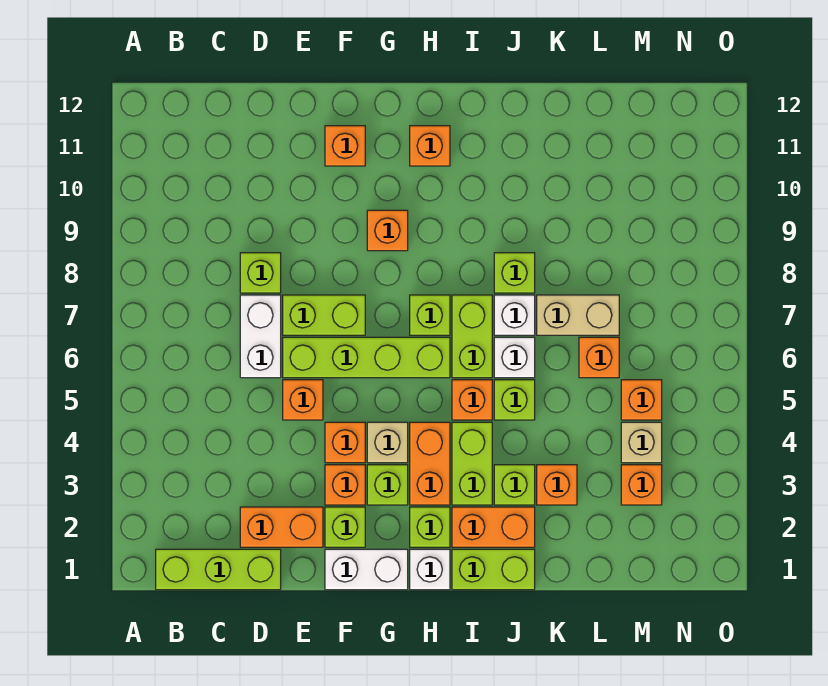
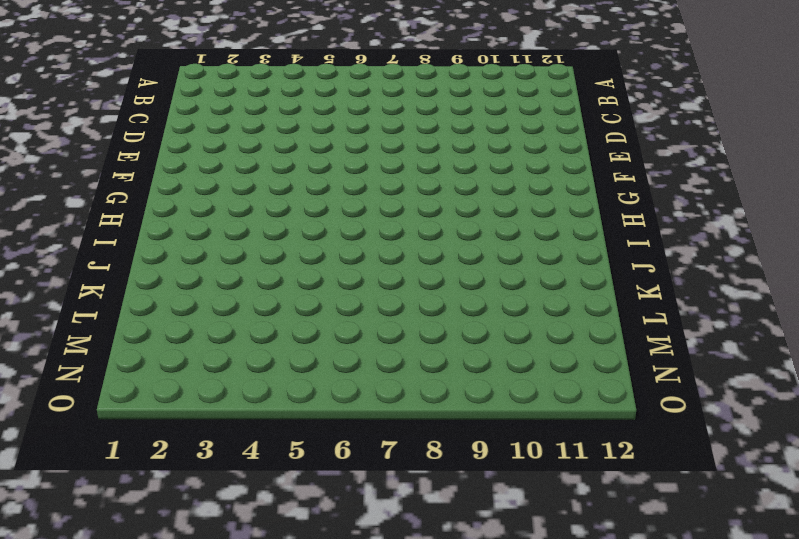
none -> lime brick B1:D1 level 1
none -> orange brick D2:E2 level 1
none -> white brick D6:D7 level 1
none -> lime brick D8 level 1

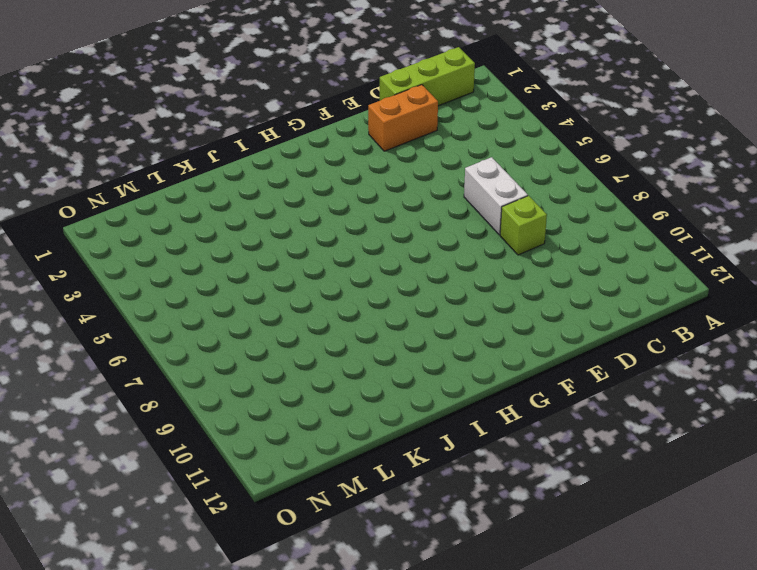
none -> orange brick E5 level 1
none -> lime brick E6:H6 level 1
none -> lime brick E7:F7 level 1
none -> white brick F1:G1 level 1

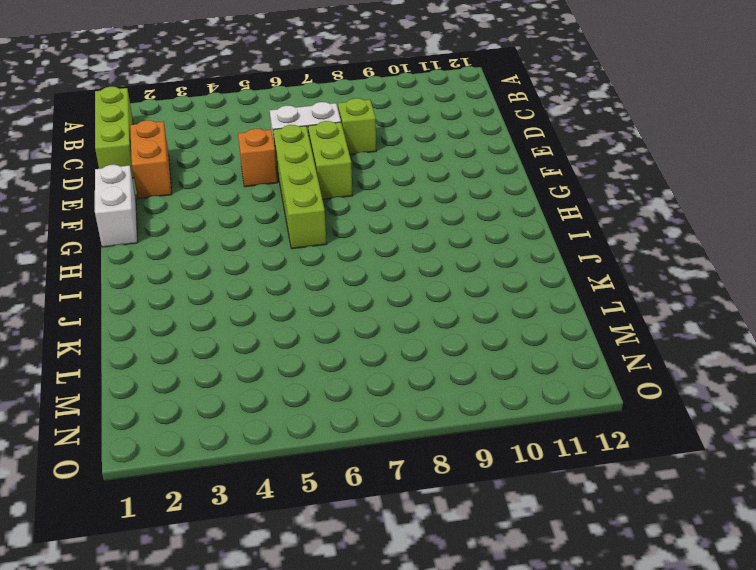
none -> lime brick F2 level 1
none -> orange brick F3 level 1
none -> orange brick F4 level 1
none -> orange brick F11 level 1

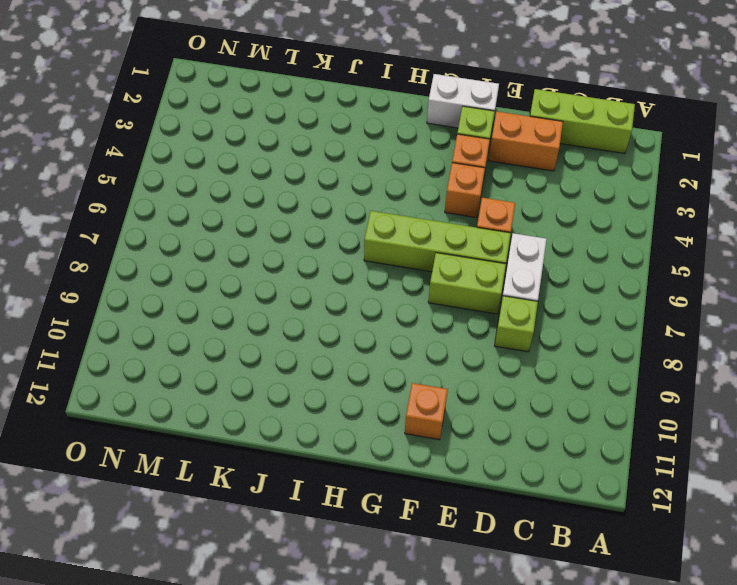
none -> lime brick G3 level 1
none -> tan brick G4 level 1
none -> orange brick G9 level 1
none -> white brick H1 level 1

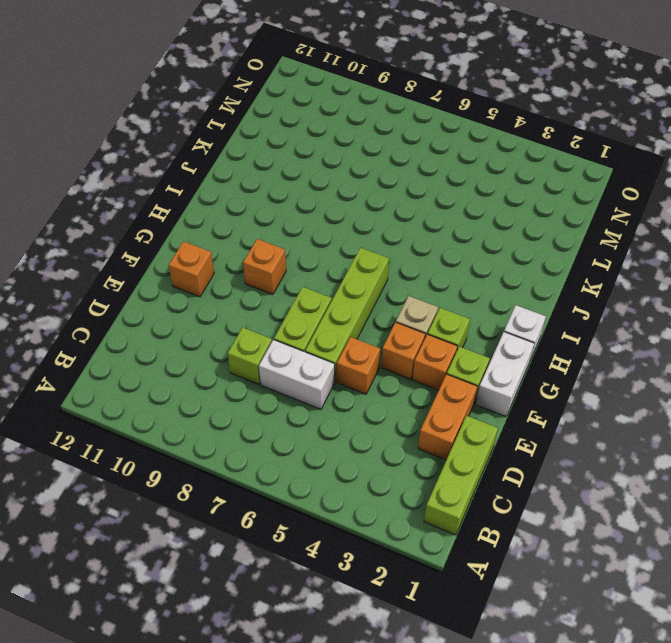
none -> lime brick H2 level 1
none -> orange brick H3:H4 level 1
none -> lime brick H7 level 1
none -> orange brick H11 level 1

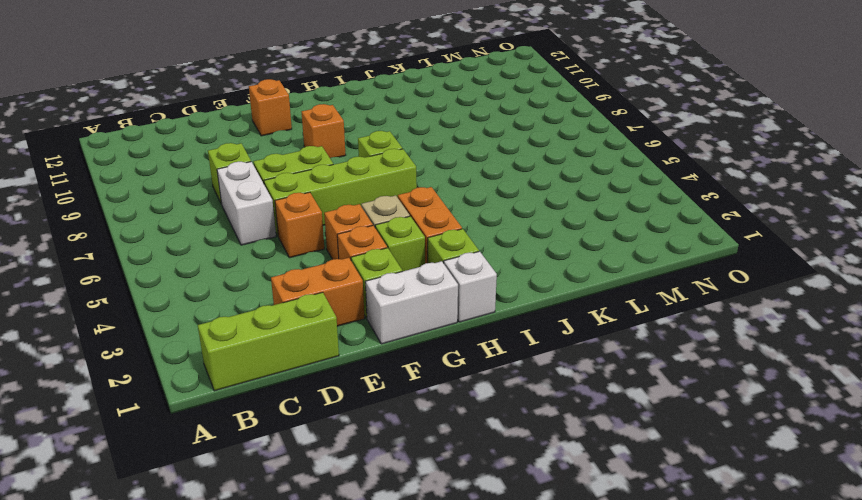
none -> orange brick H11 level 1
none -> lime brick I1:J1 level 1
none -> orange brick I2:J2 level 1
none -> lime brick I3:I4 level 1

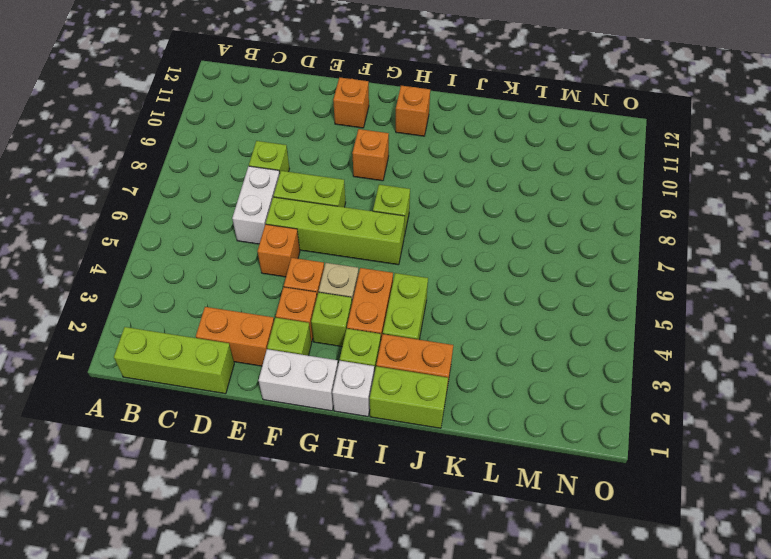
none -> orange brick I5 level 1
none -> lime brick I6:I7 level 1
none -> lime brick J3 level 1
none -> lime brick J5 level 1

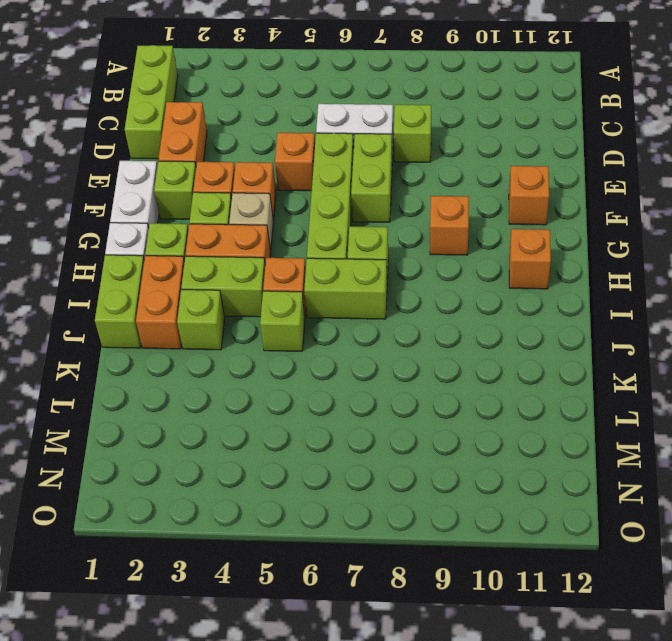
none -> white brick J6 level 1
none -> white brick J7 level 1
none -> lime brick J8 level 1
none -> orange brick K3 level 1

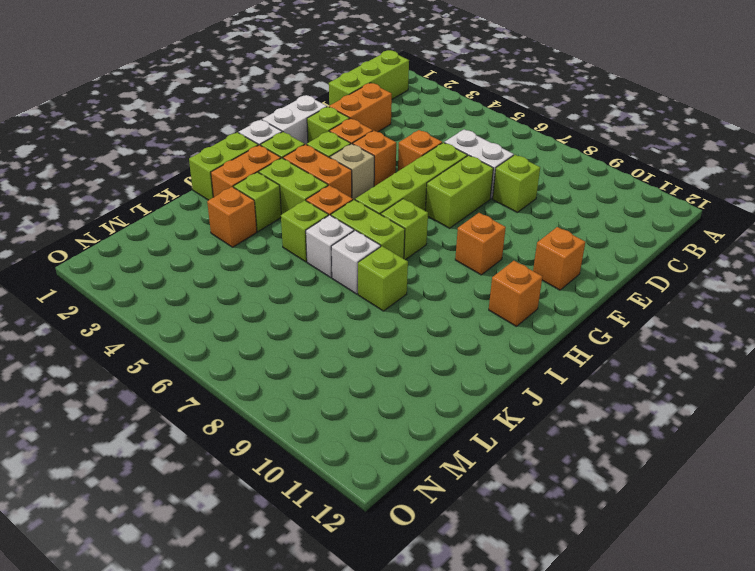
none -> tan brick K7:L7 level 1
none -> orange brick L6 level 1
none -> orange brick M3 level 1
none -> tan brick M4 level 1

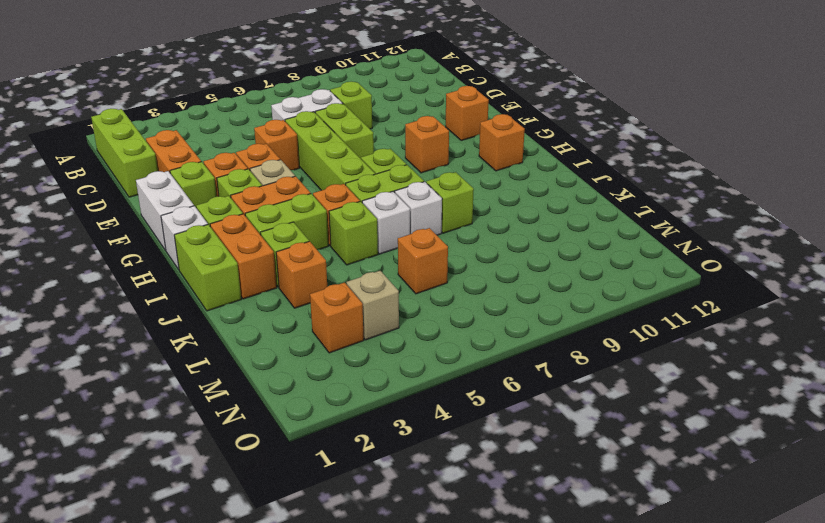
none -> tan brick K7:L7 level 1
none -> orange brick M5 level 1

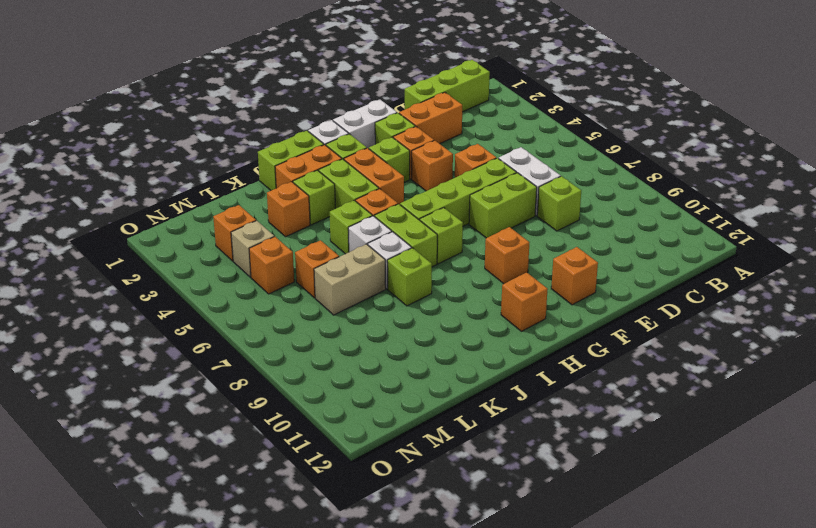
none -> tan brick G4 level 1

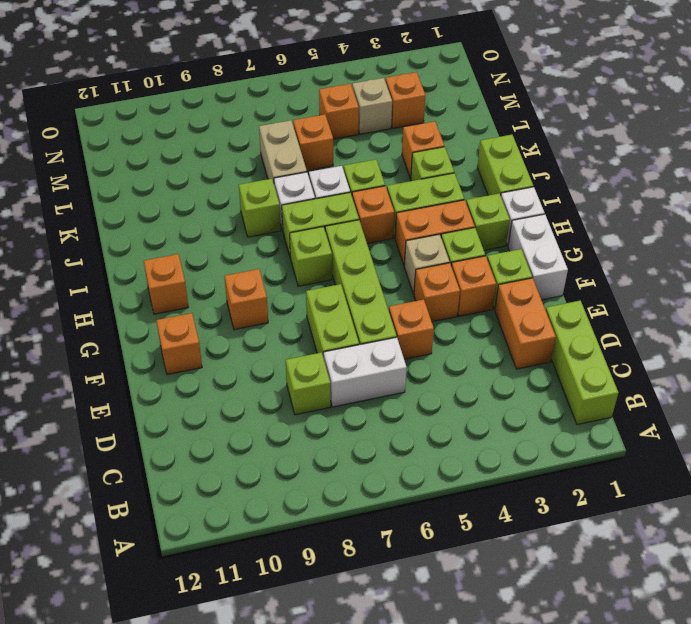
none -> orange brick I2:J2 level 1

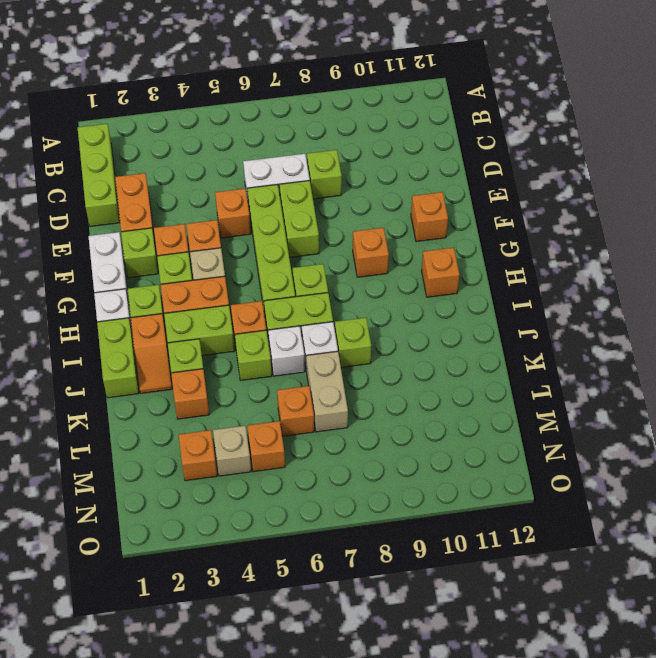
orange slope I2:J2 level 1 top I -> orange brick I2:J2 level 1

